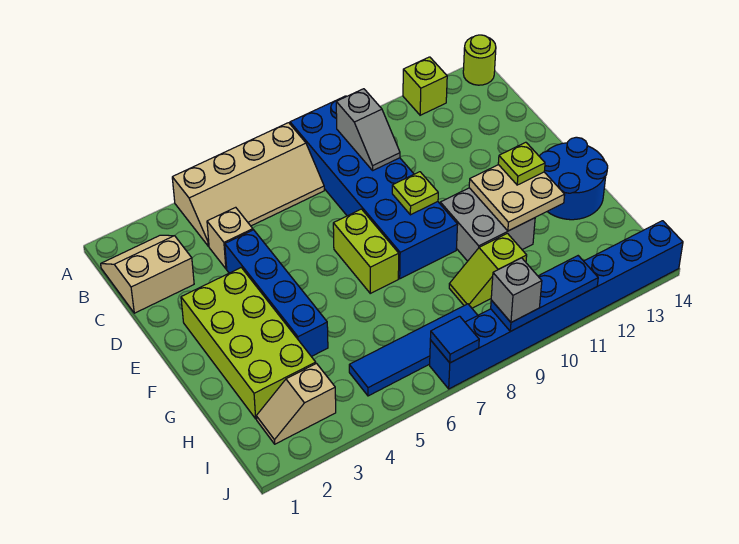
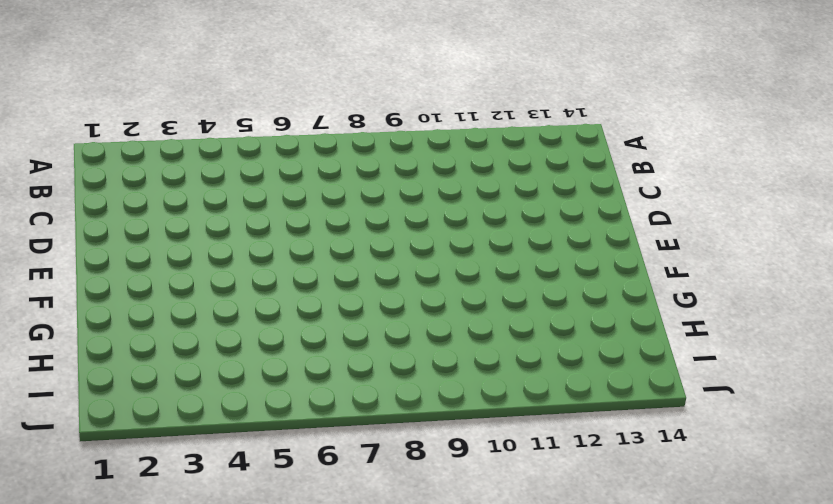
none -> tan slope A4:B7 level 1 top A
none -> blue brick A8:F9 level 1
none -> lime brick A12 level 1

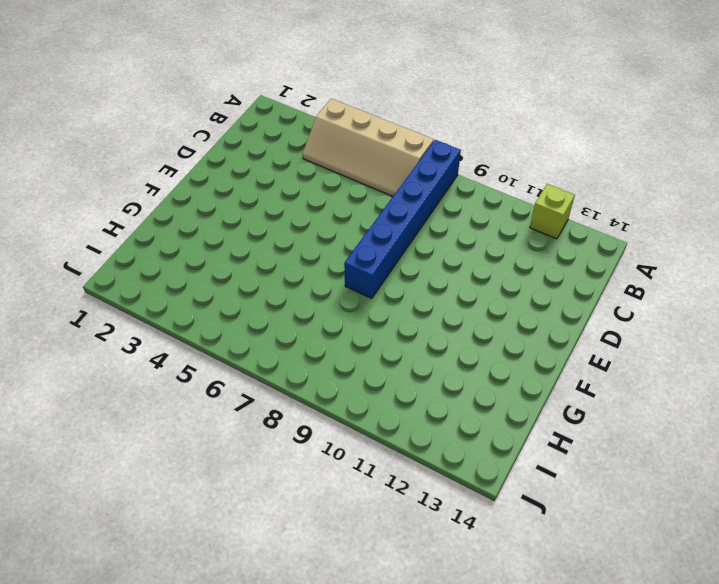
blue brick A8:F8 level 1 -> blue brick A8:F9 level 1
none -> lime round brick A14 level 1
none -> tan slope B1:C2 level 1 top C
none -> tan brick C4 level 1

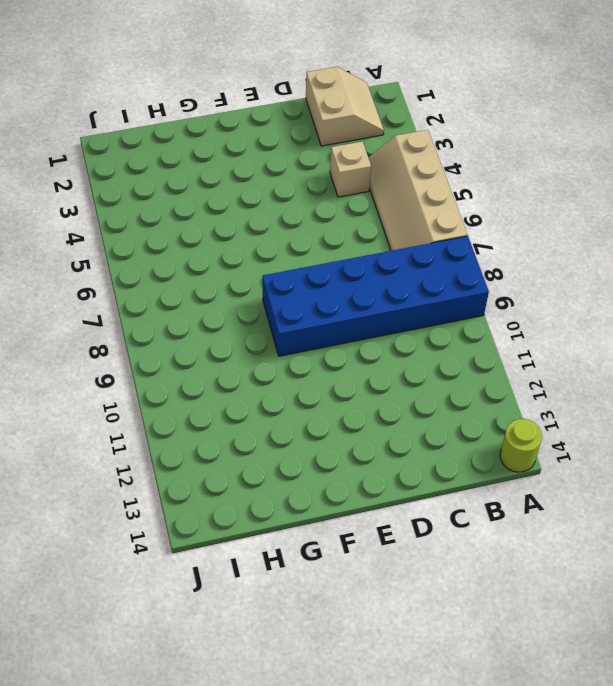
none -> lime brick A12 level 1
none -> blue brick D4:G4 level 1
none -> lime brick E2:H3 level 1

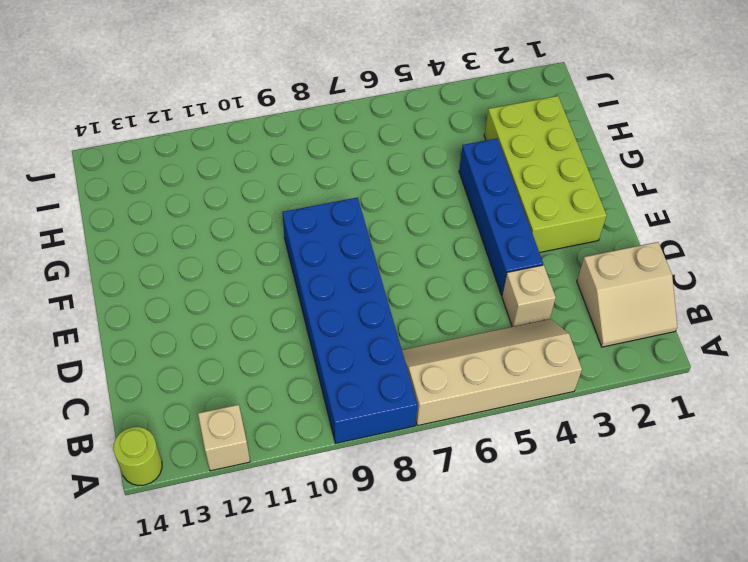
tan brick A12 level 1 -> lime brick A12 level 1
none -> lime brick E7:F7 level 1
none -> grey brick F10:G11 level 1
none -> blue round brick F13:G14 level 1

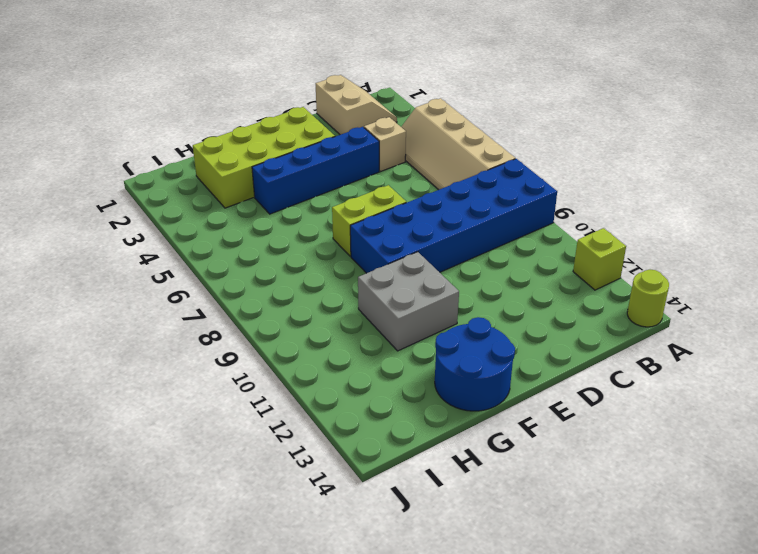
none -> lime slope H9:H10 level 1 top 10
none -> tan slope I2:I3 level 1 top 3
none -> blue tile I5:I8 level 1

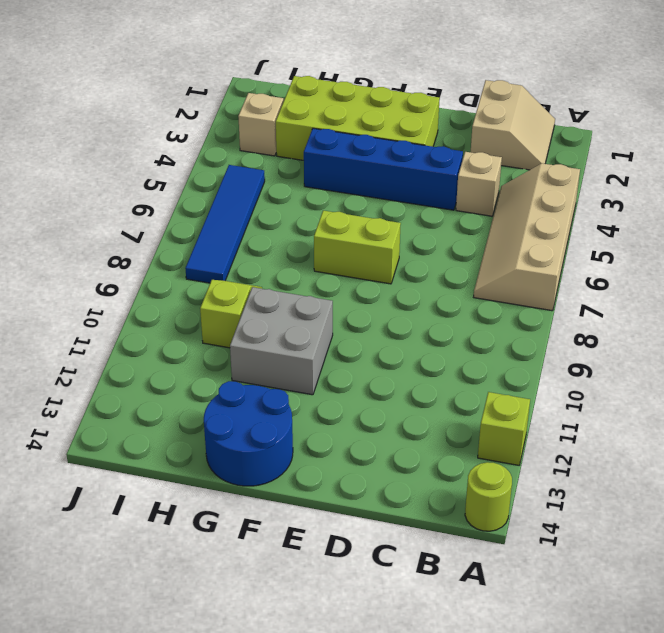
none -> blue brick A8:F9 level 1
none -> blue brick J7:J14 level 1
none -> grey slope B9:C9 level 2 top B

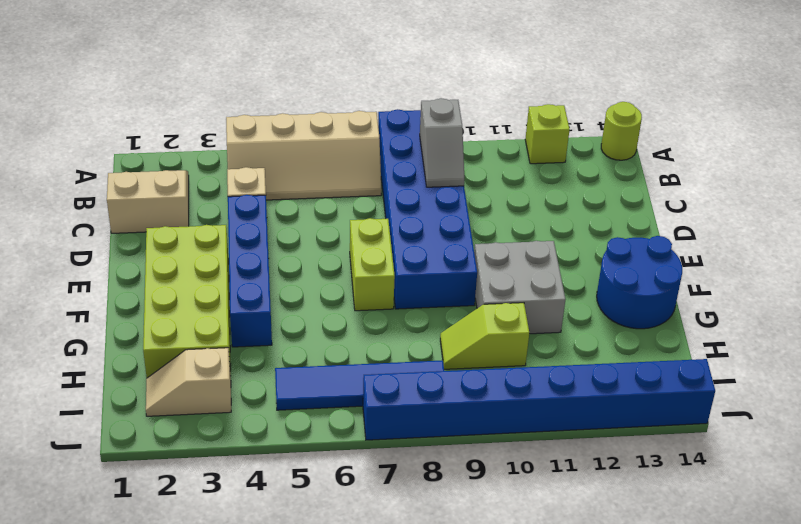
none -> lime plate E9 level 2
none -> tan plate F11:G12 level 2
none -> blue tile J7 level 2

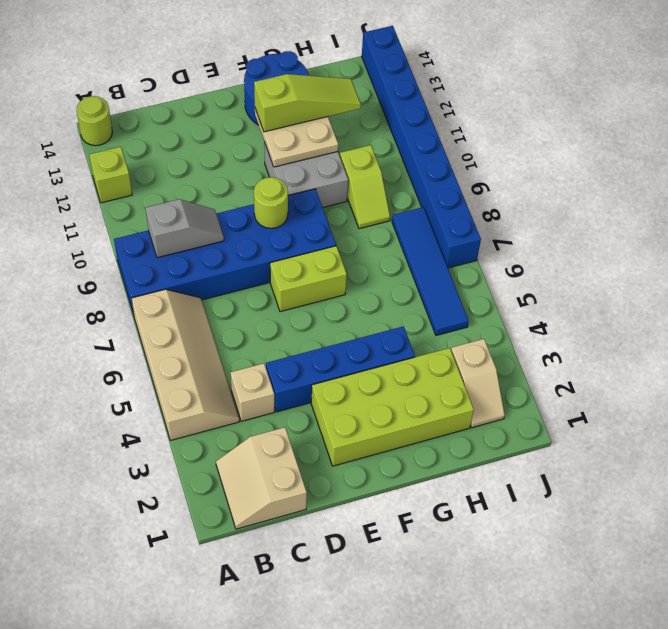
lime round brick E9 level 2 -> lime plate E9 level 2
lime slope F12:H12 level 3 top F -> lime plate F12 level 3
none -> blue tile J7 level 2
none -> blue plate J9:J11 level 2
none -> grey brick J9 level 3

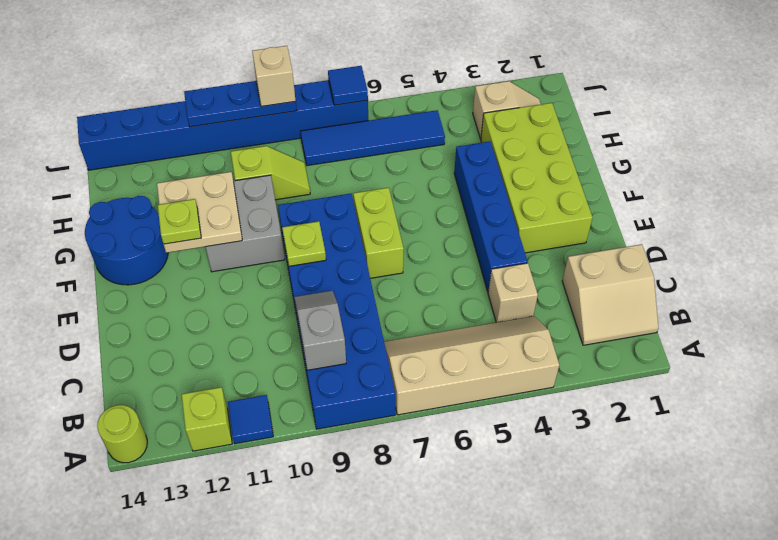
blue tile A11 level 1 -> none
tan brick J9 level 3 -> grey brick J9 level 3

